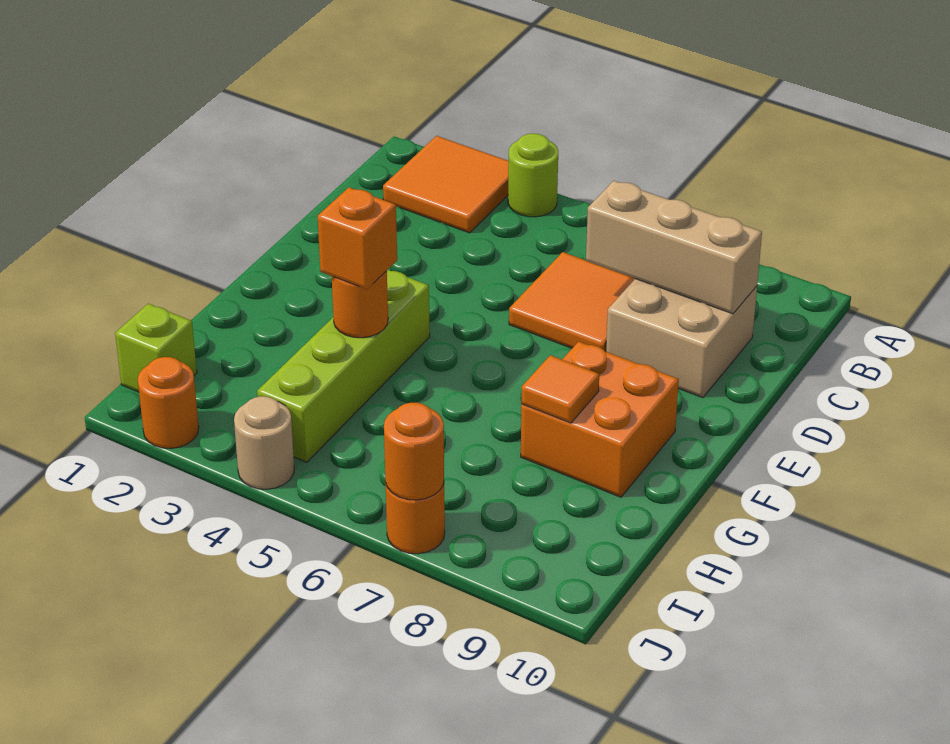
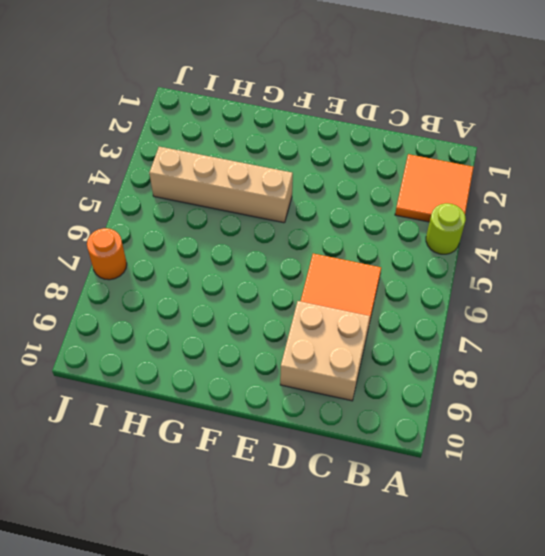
tan brick F4:I4 level 1 -> lime brick F4:I4 level 1
none -> orange brick F8:G9 level 1
none -> lime brick I1 level 1
none -> orange round brick J2 level 1

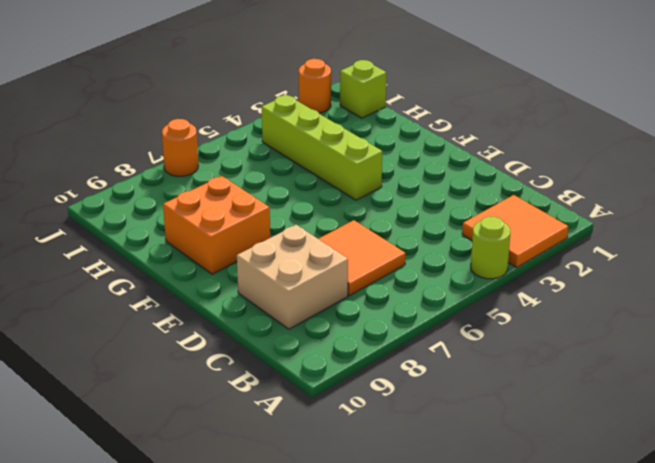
none -> tan round brick J4 level 1
none -> tan brick C7:C9 level 2
none -> orange round brick G4 level 2

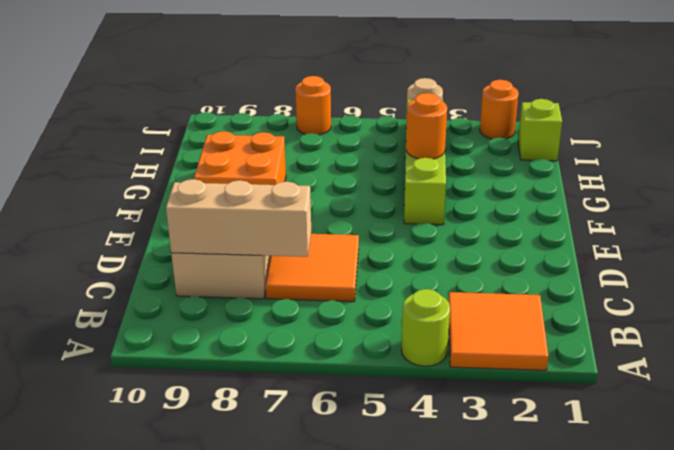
none -> orange tile G8 level 2
none -> orange round brick J7 level 2
none -> orange brick G4 level 3

